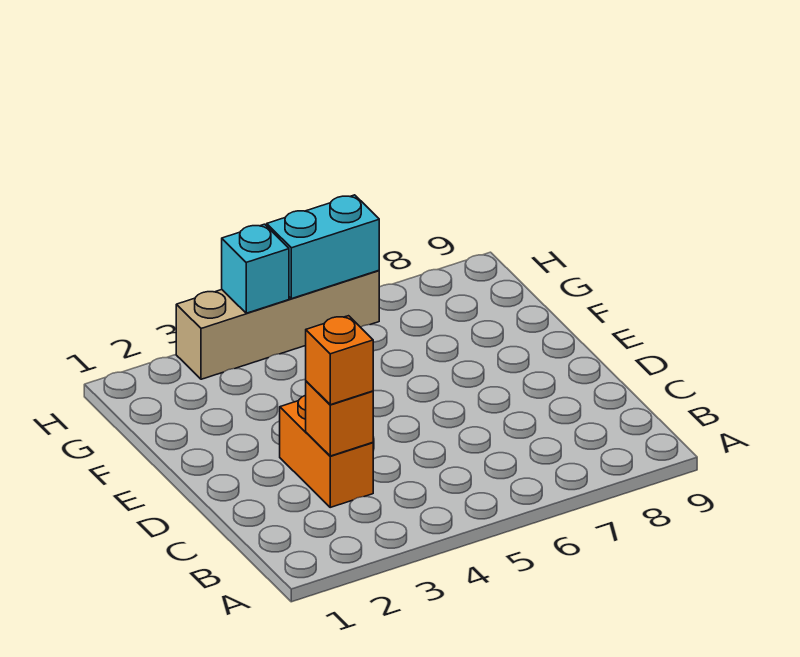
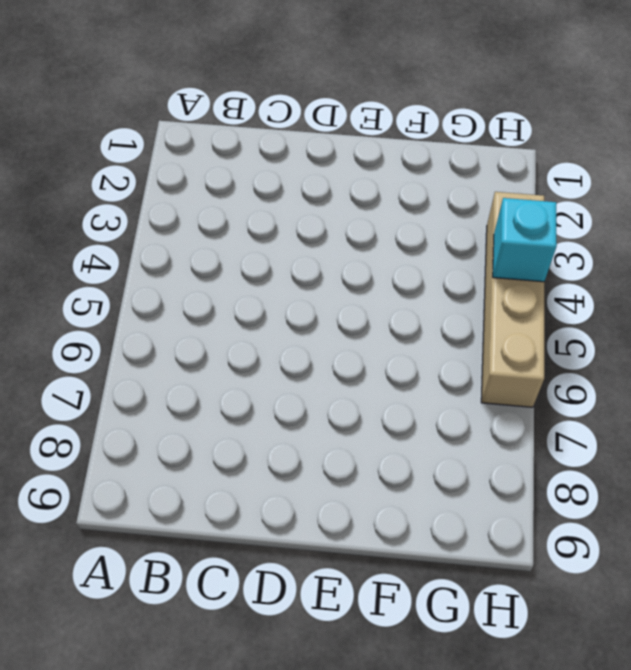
none -> orange brick C3:D3 level 1
none -> orange brick C3 level 2

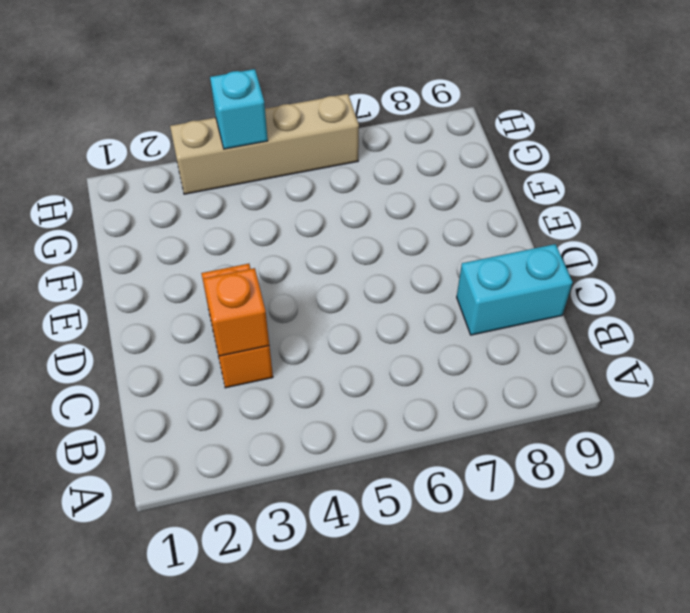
cyan brick C8:C9 level 1 -> cyan brick H5:H6 level 2
none -> orange brick C3 level 3

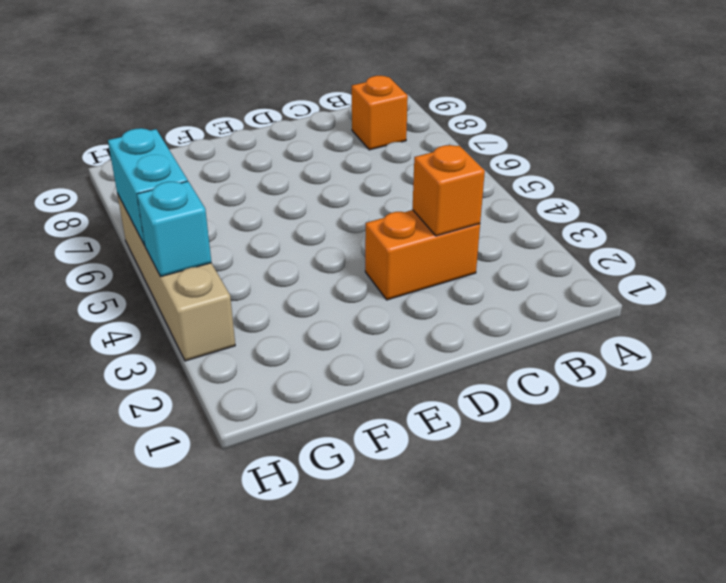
orange brick B8 level 1 -> orange brick C3 level 3

